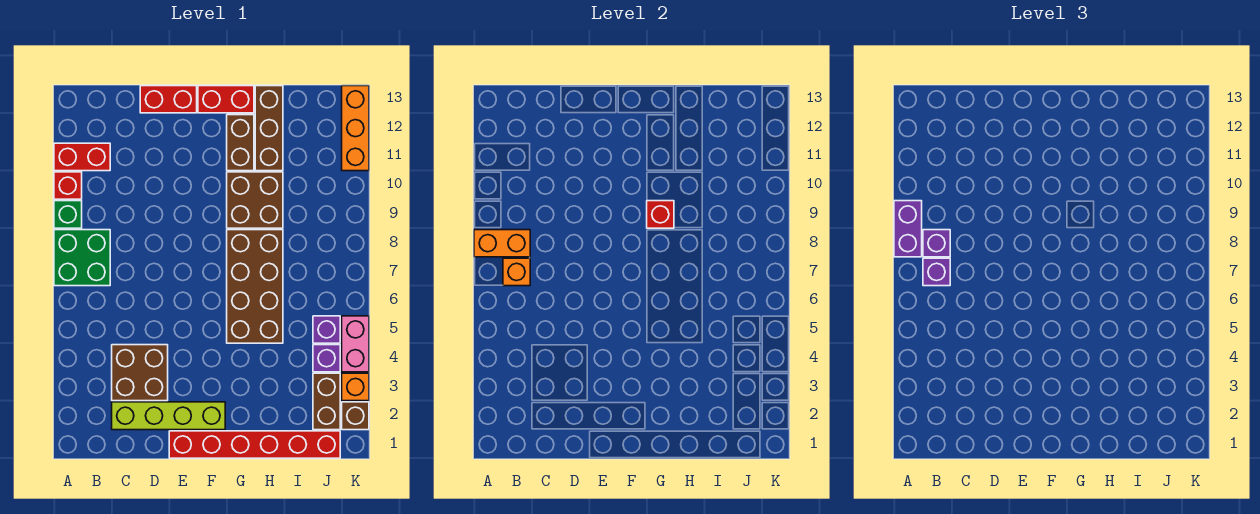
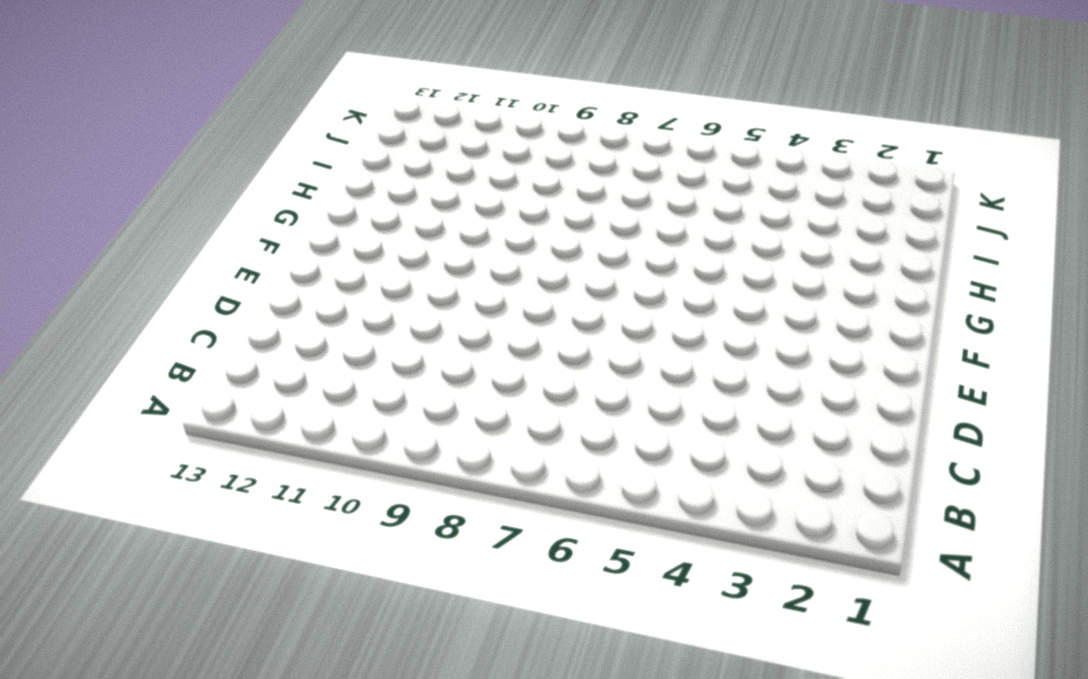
none -> green brick A7:B8 level 1
none -> green brick A9 level 1
none -> red brick A10 level 1

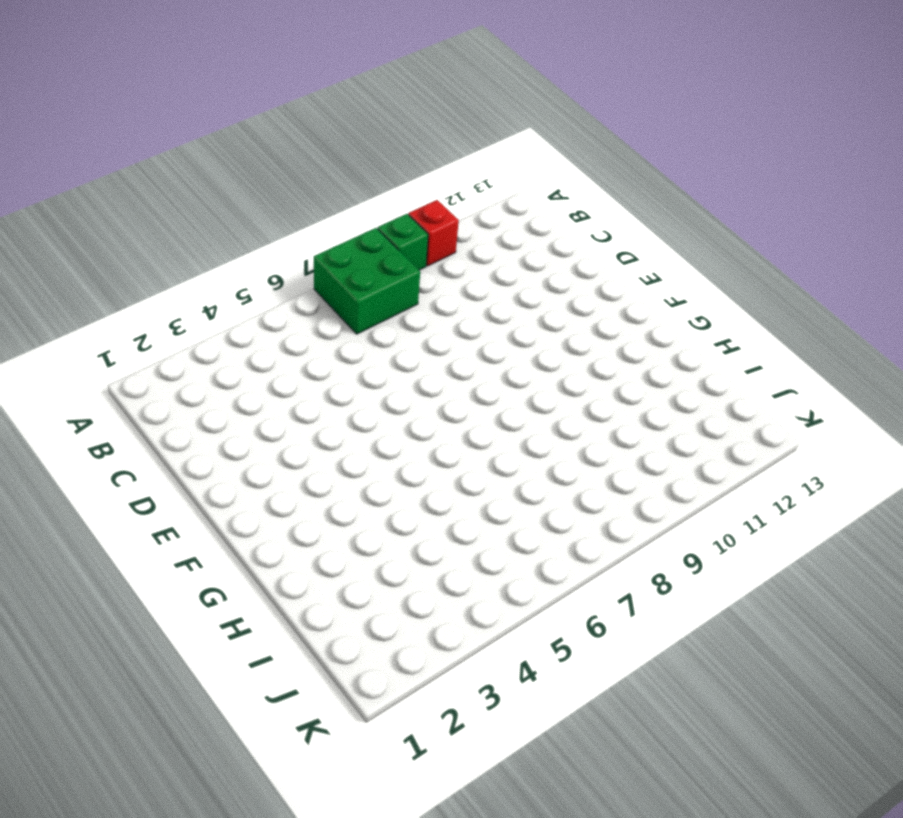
none -> red brick A11:B11 level 1
none -> lime brick C2:F2 level 1
none -> brown brick C3:D4 level 1

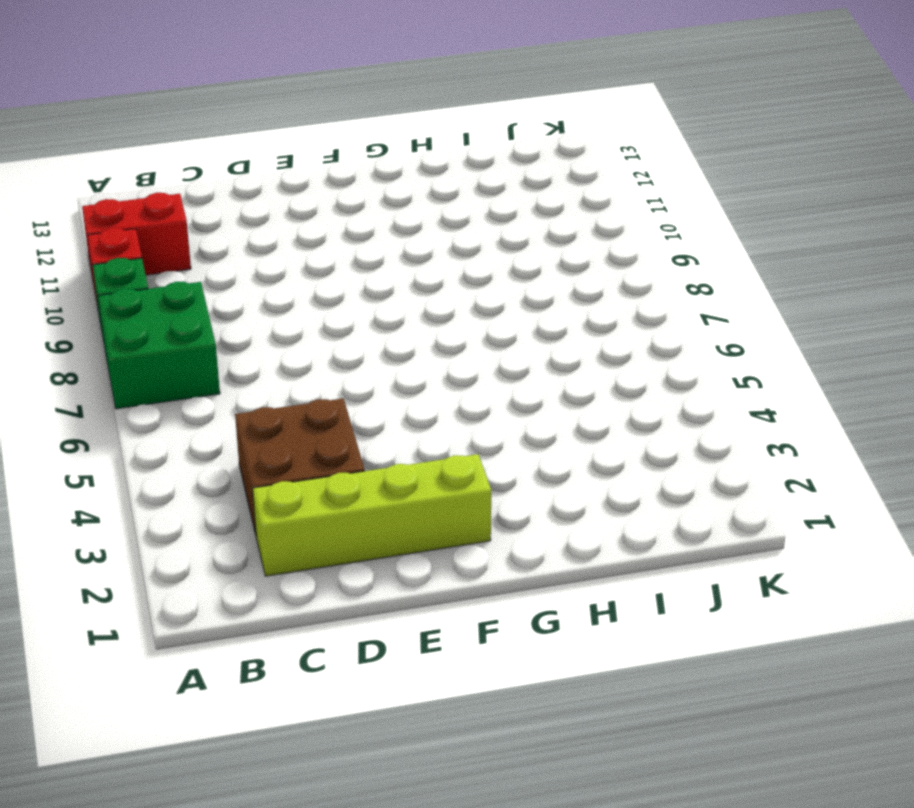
none -> red brick D13:E13 level 1
none -> red brick E1:J1 level 1
none -> red brick F13:G13 level 1

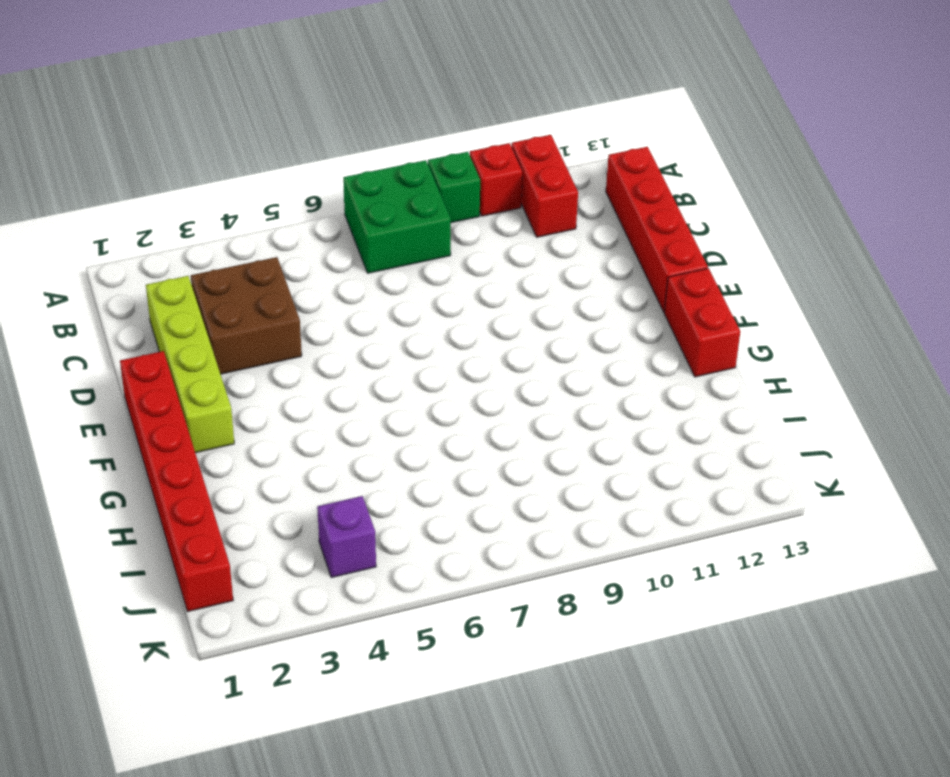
red brick B13:E13 level 1 -> red brick D13:E13 level 1
none -> brown brick G5:H8 level 1
none -> brown brick G9:H10 level 1
none -> brown brick G11:G12 level 1

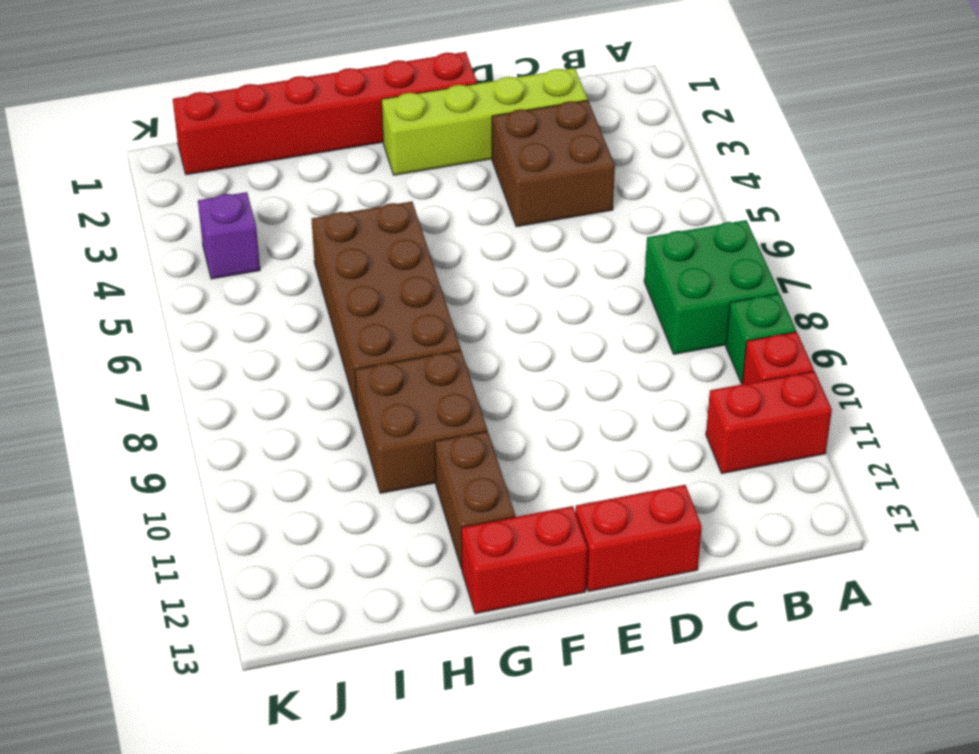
none -> brown brick H11:H13 level 1
none -> brown brick J2:J3 level 1
none -> purple brick J5 level 1

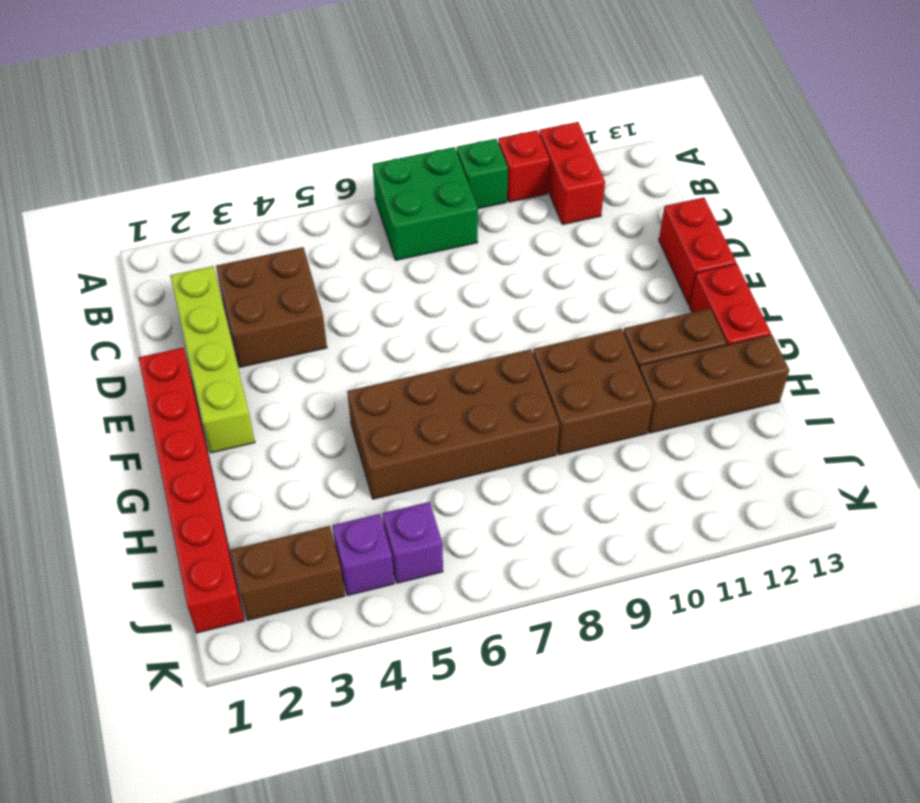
none -> brown brick K2 level 1
none -> orange brick K3 level 1
none -> pink brick K4:K5 level 1

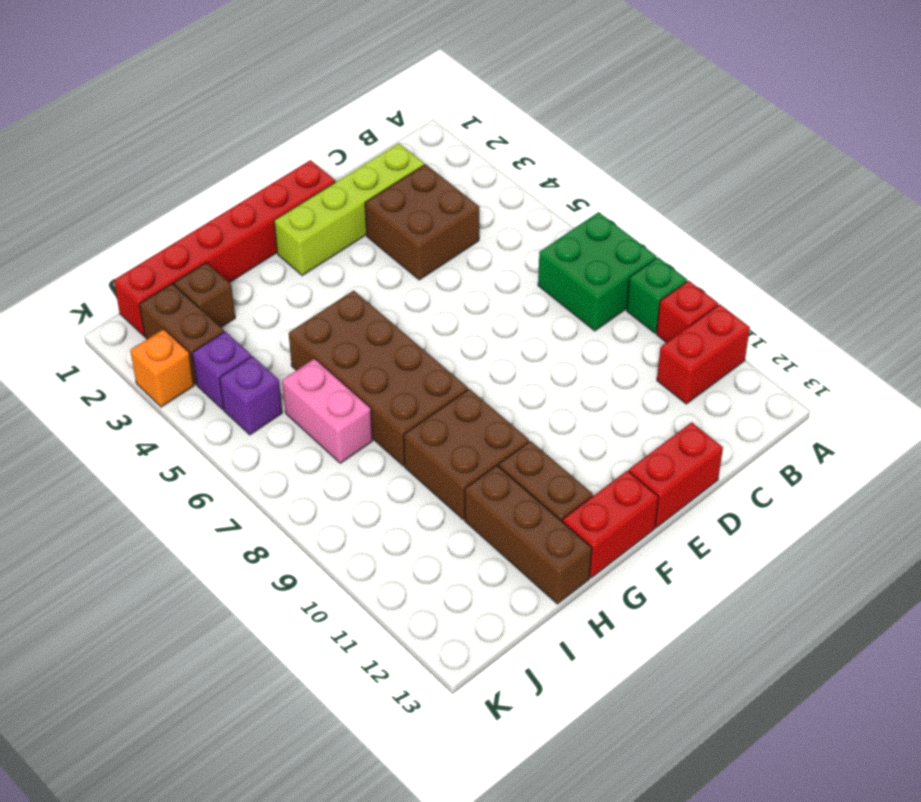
brown brick I2 level 1 -> brown brick K2 level 1
pink brick I6:I7 level 1 -> pink brick K4:K5 level 1
none -> orange brick K11:K13 level 1
none -> orange brick A8:B8 level 2
none -> orange brick B7 level 2

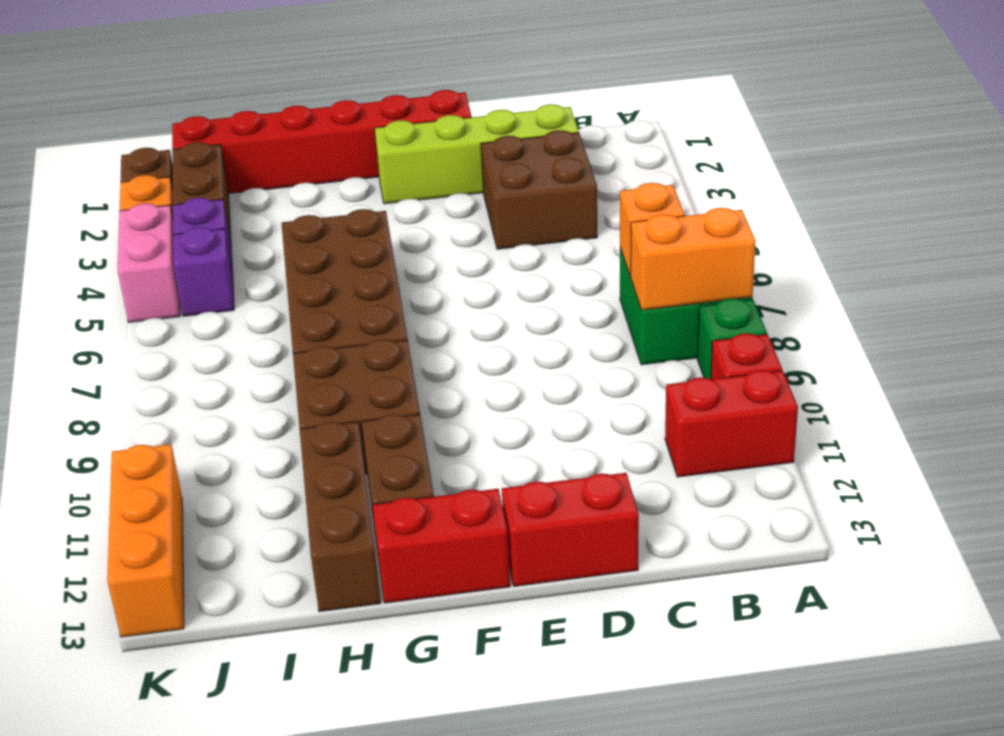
none -> red brick G9 level 2
none -> purple brick A8:A9 level 3
none -> purple brick B7 level 3

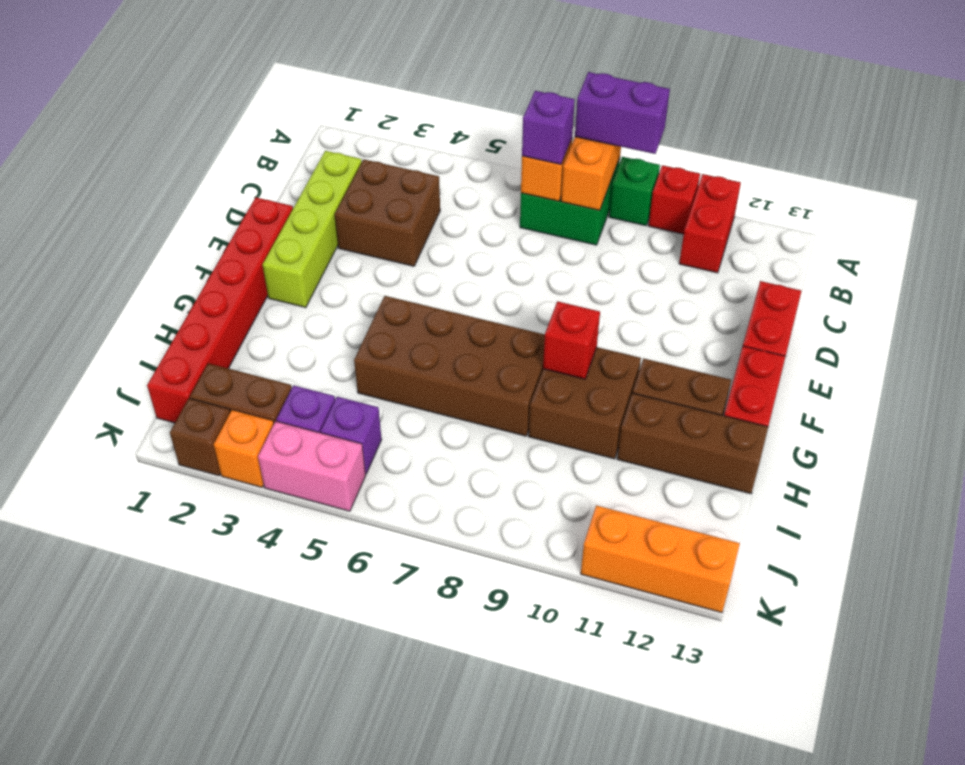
none -> purple brick B8 level 3

